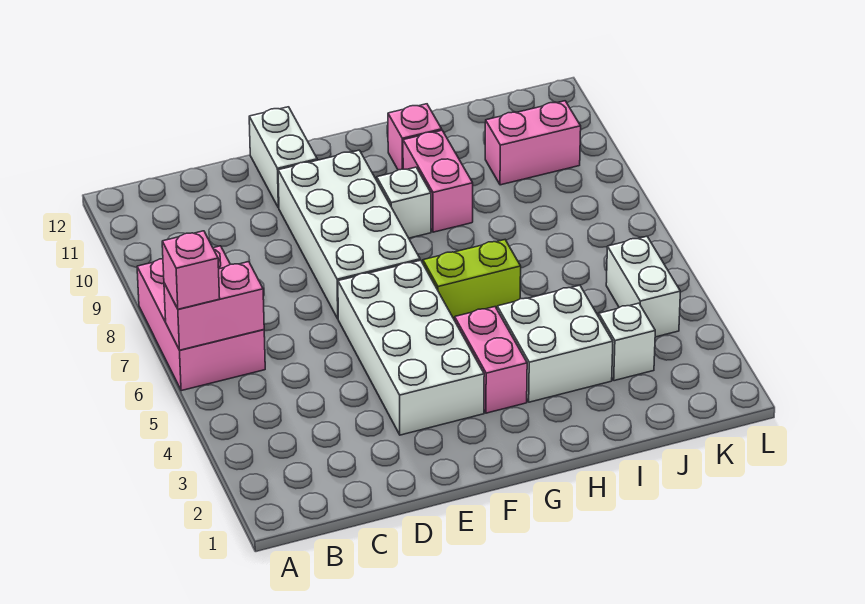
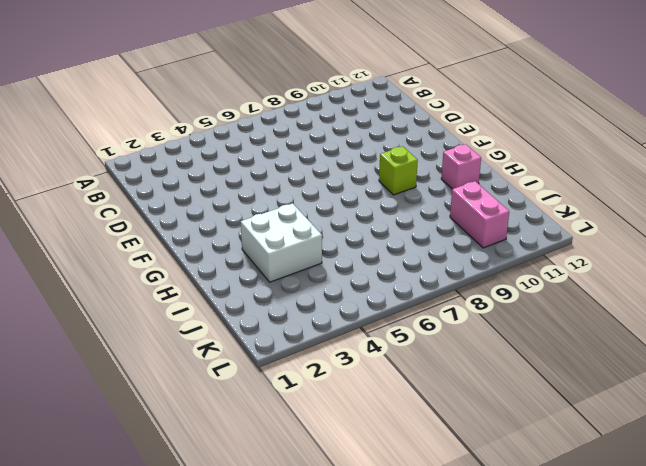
lime brick G9 level 1 -> white brick G9 level 1
none -> pink brick A6:B8 level 1
none -> white brick E3:F6 level 1
none -> white brick E7:F10 level 1

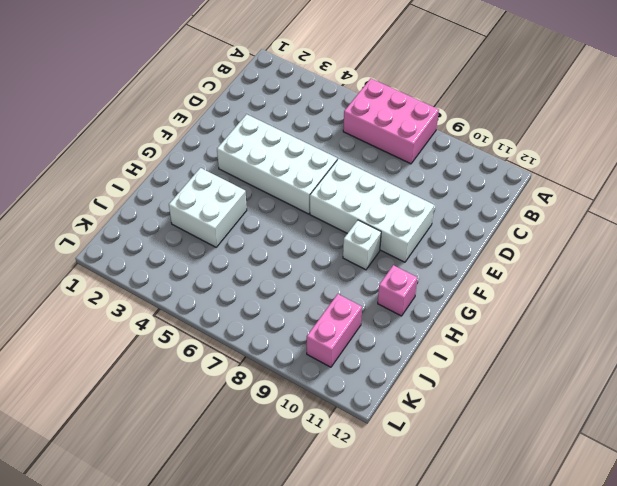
none -> white brick E11:E12 level 1
none -> pink brick G3:G4 level 1
none -> lime brick G6:H6 level 1

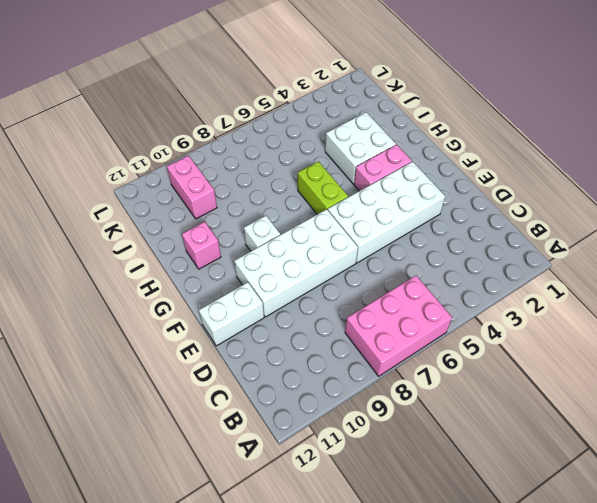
none -> pink brick H9:H10 level 1
none -> white brick J3 level 1
none -> white brick K4:K5 level 1

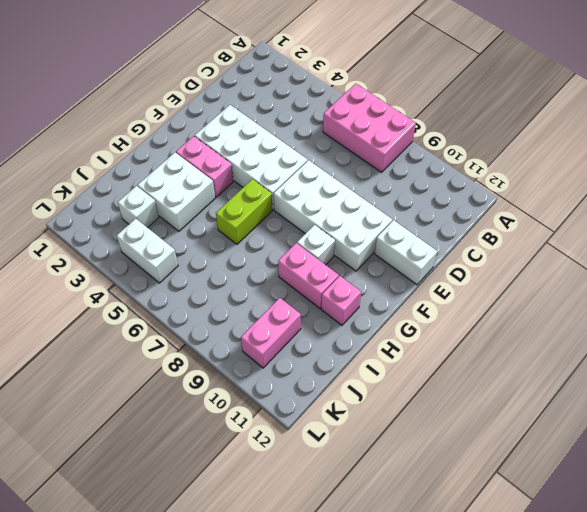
none -> pink brick A6:B6 level 2
none -> pink brick A6 level 3

